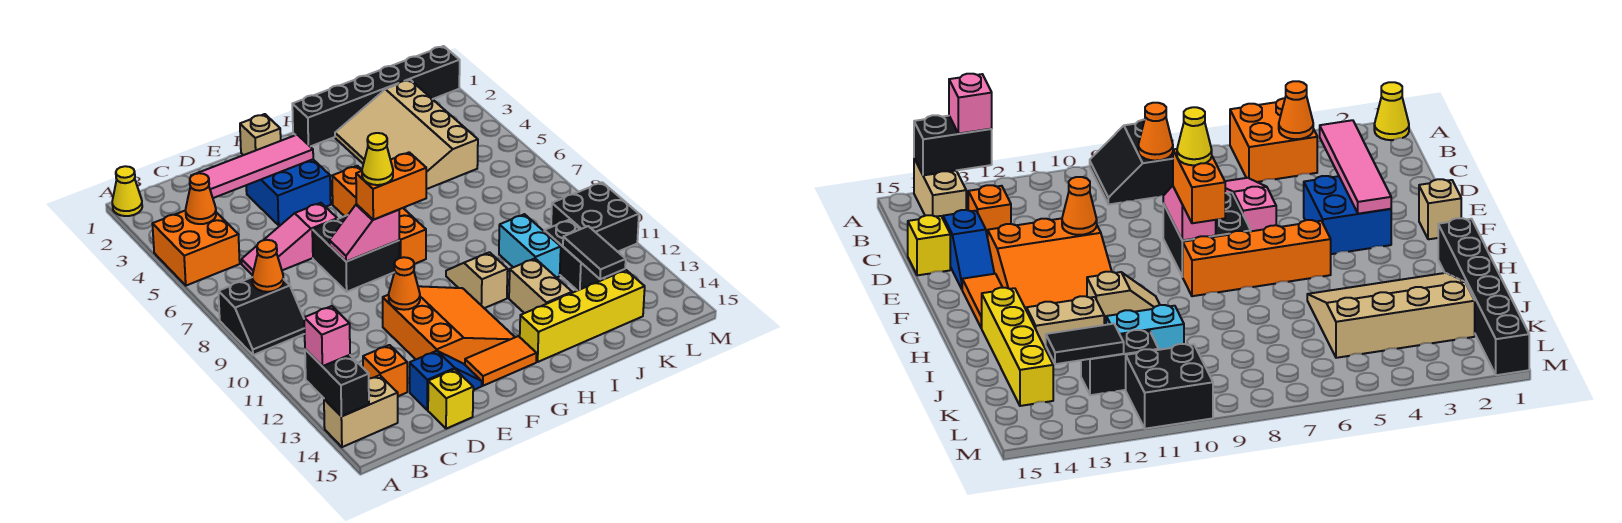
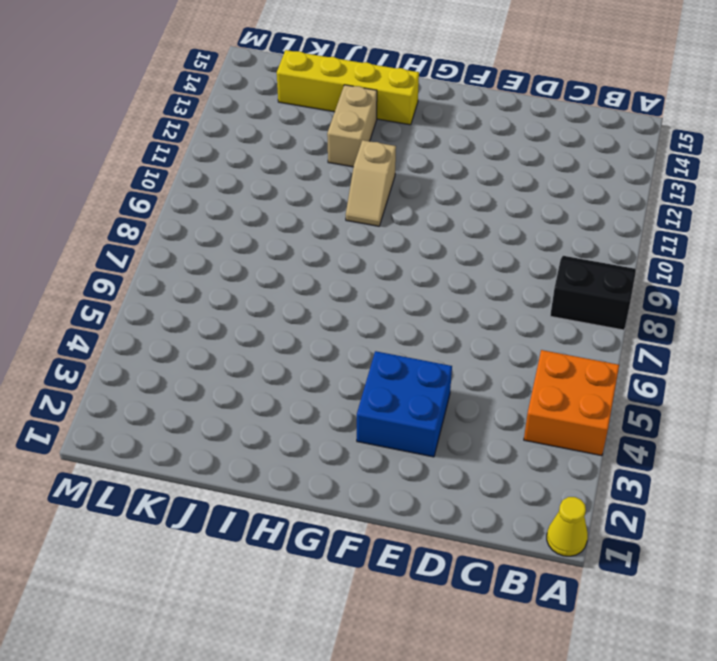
none -> tan brick A14:B14 level 1
none -> pink slope C6:E6 level 1 top E
none -> orange brick C13 level 1
none -> blue slope D14:E14 level 1 top D

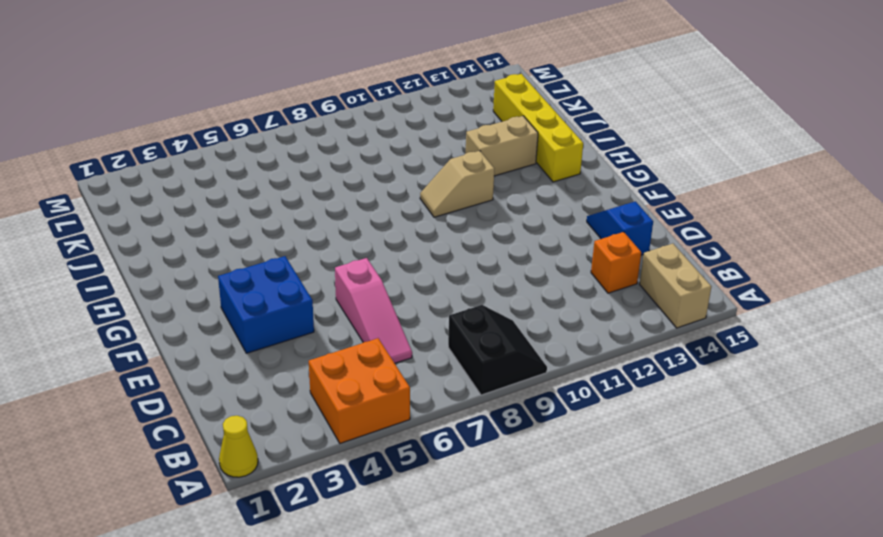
none -> yellow brick D15 level 1
none -> black brick E7:F8 level 1
none -> orange slope E11:G13 level 1 top E
none -> tan brick F1 level 1

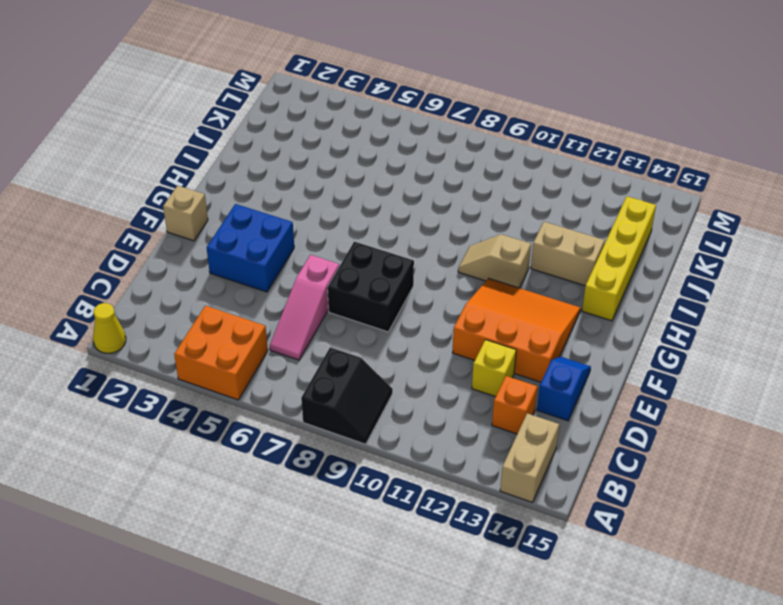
yellow brick D12 level 1 -> yellow brick D15 level 1
none -> orange tile F14:G14 level 1
none -> orange brick G5:G8 level 1
none -> black brick H1:M1 level 1
none -> tan slope I2:K5 level 1 top K

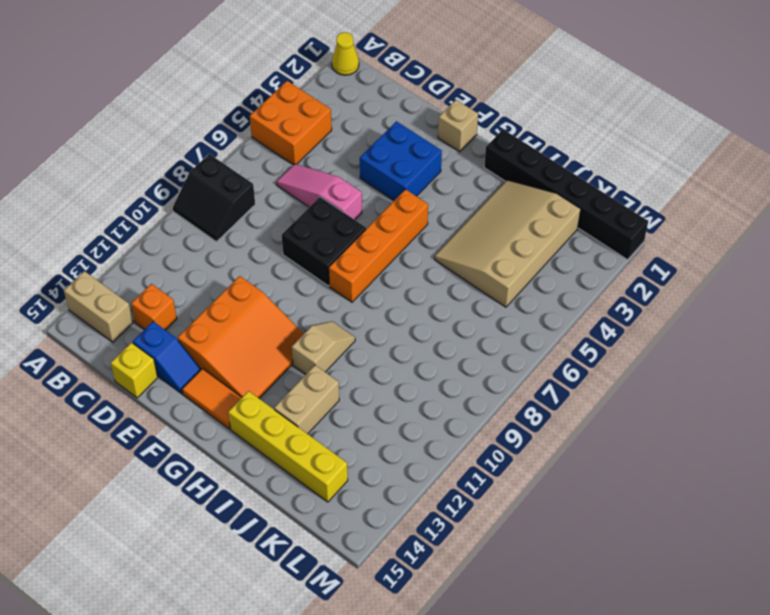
none -> cyan brick J10:J11 level 1
none -> black brick K11:K12 level 1
none -> black brick L10:M11 level 1
none -> black brick A13:A14 level 2

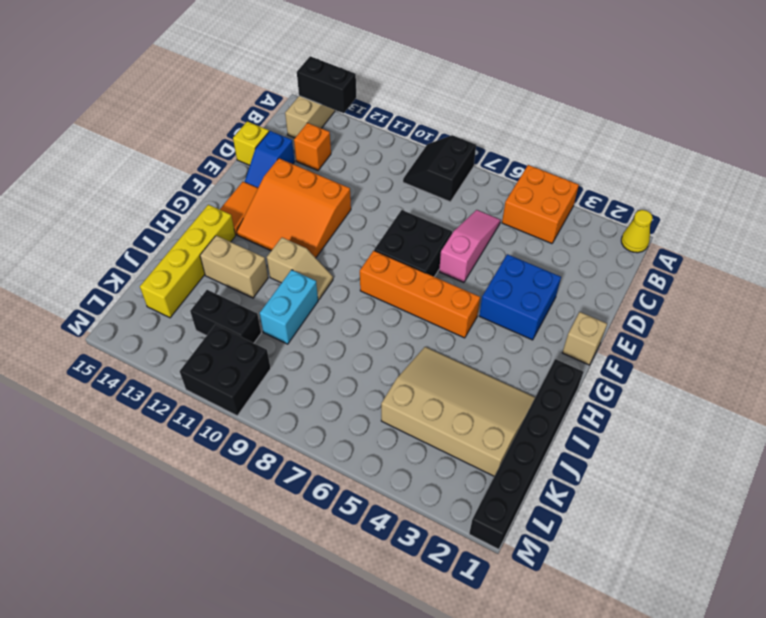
cyan brick I10:J10 level 1 -> cyan brick J10:J11 level 1
none -> orange cone B4 level 2
none -> orange cone B8 level 2
none -> pink tile C3:F3 level 2
none -> pink slope E8:F8 level 2 top F

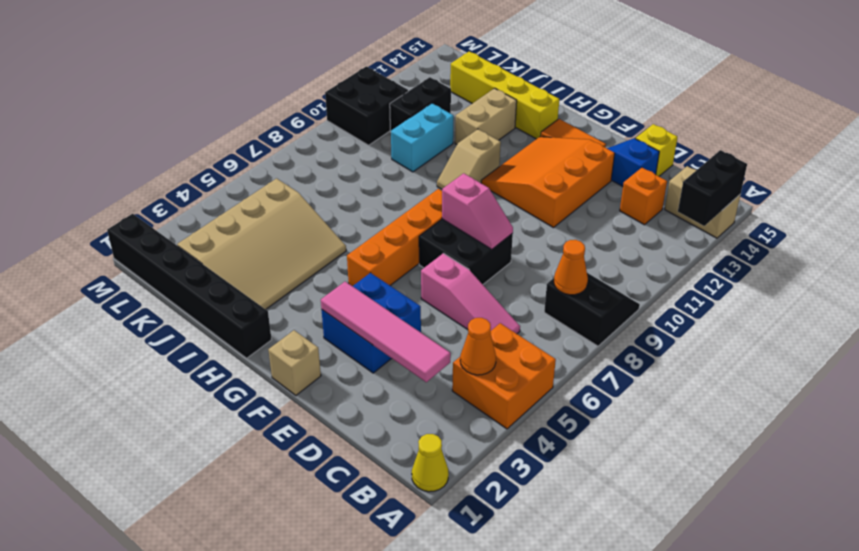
none -> orange cone E11 level 2
none -> black tile K12:K13 level 2
none -> pink brick A13 level 3
none -> orange brick F8:G8 level 3

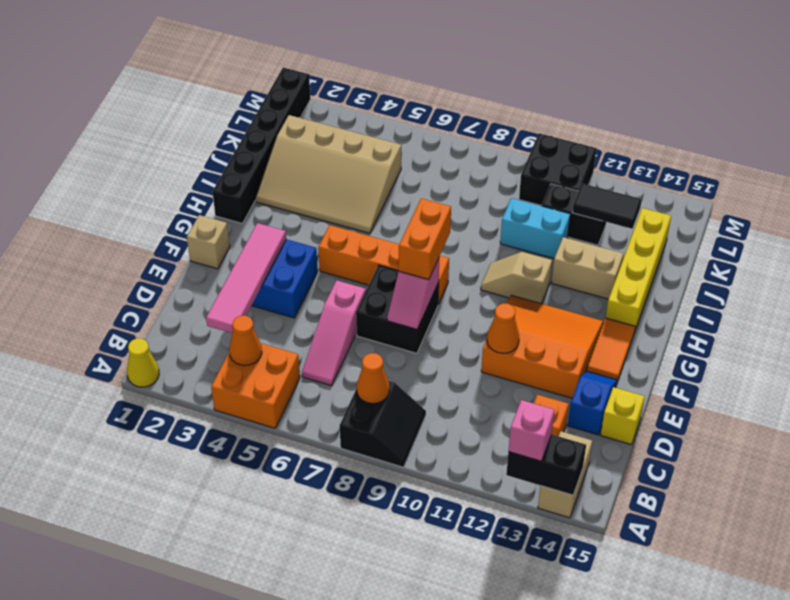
none -> yellow cone F8 level 4

